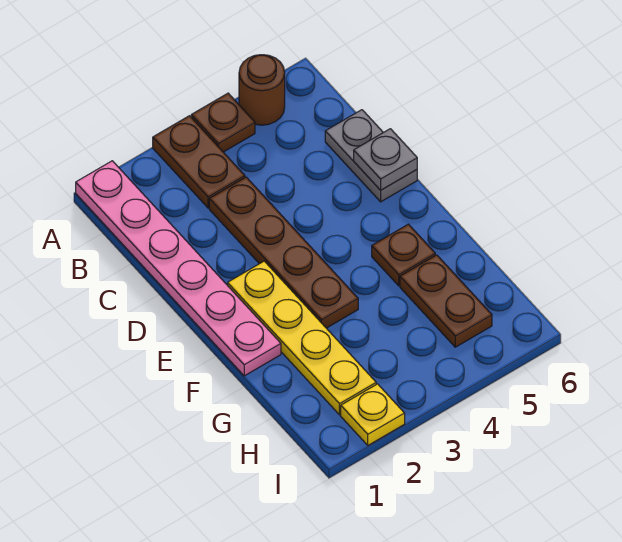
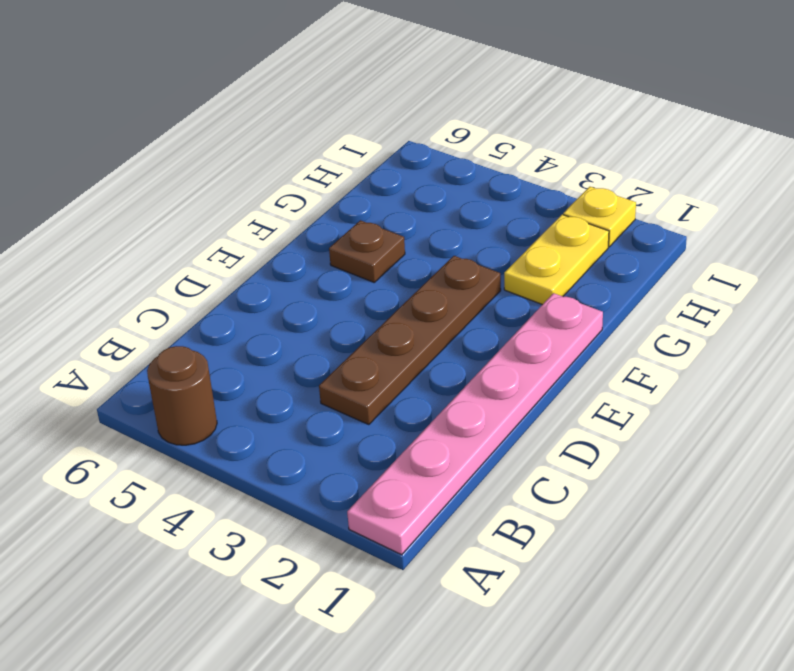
yellow plate G2:H2 level 1 -> yellow plate E2:H2 level 1
none -> brown plate A3:B3 level 1
none -> brown plate A4 level 1

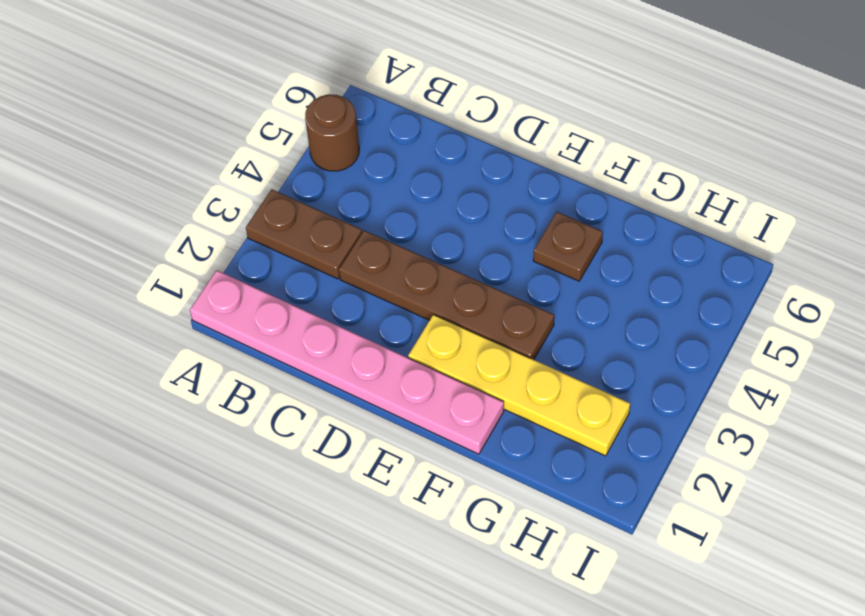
none -> brown plate A4 level 1
none -> grey plate C6:D6 level 1

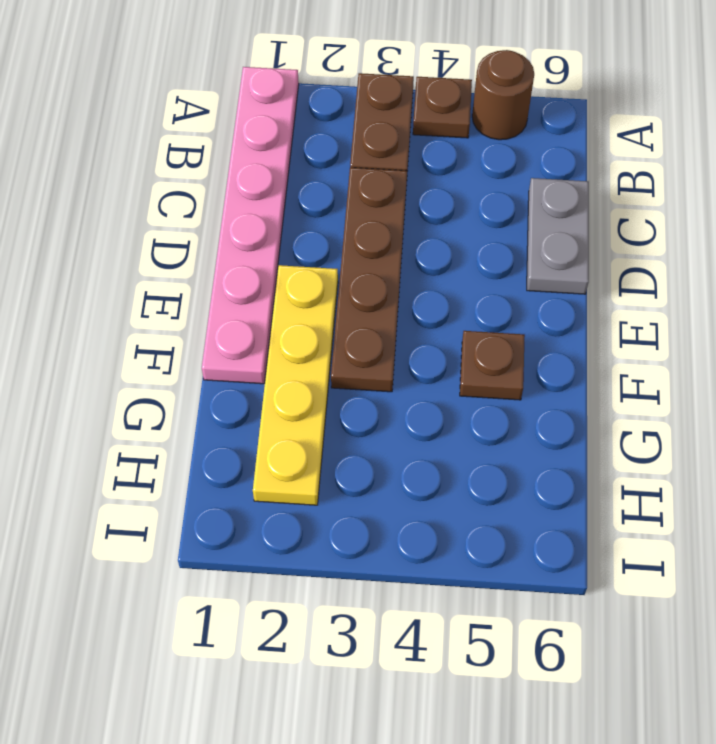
none -> brown plate G5:H5 level 1
none -> yellow plate I2 level 1

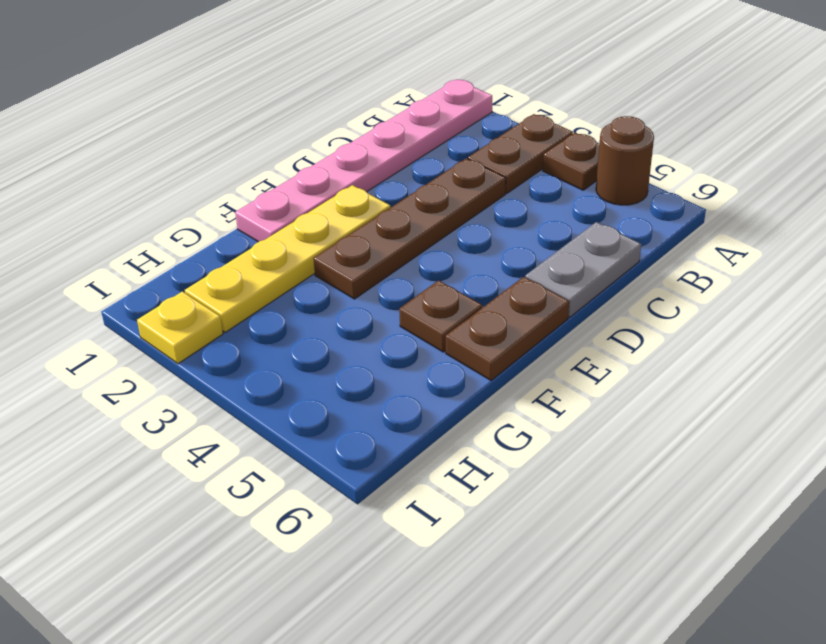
brown plate E6:F6 level 1 -> brown plate G5:H5 level 1
none -> grey plate D6 level 2

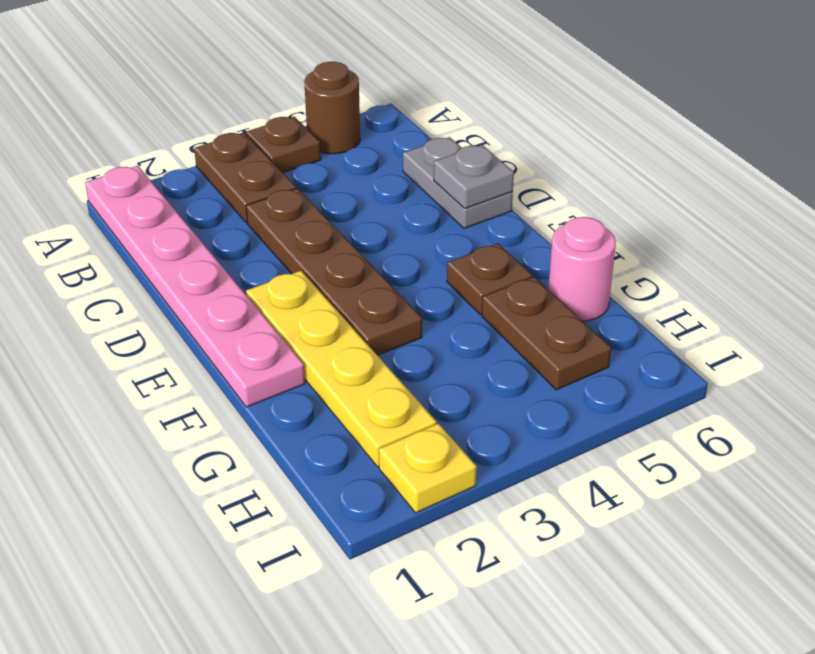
pink round brick G6 level 1 -> none

